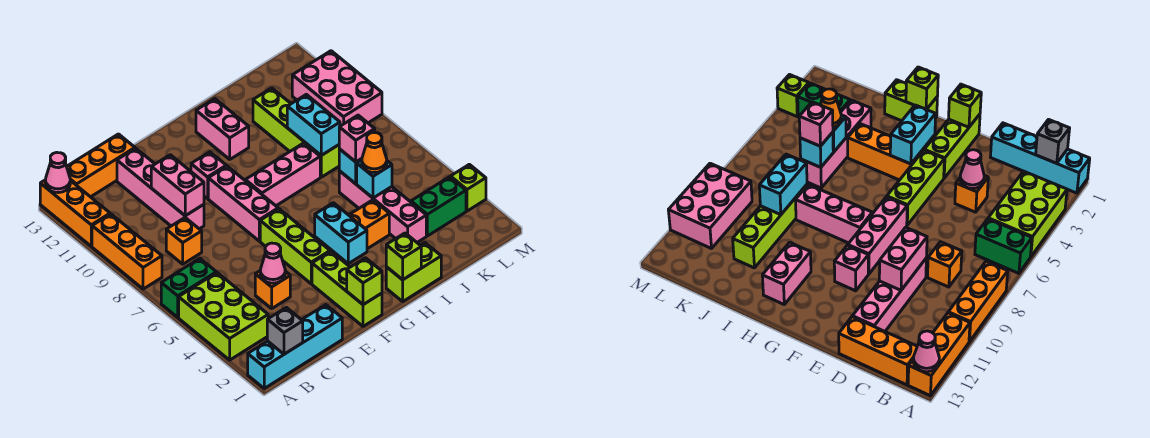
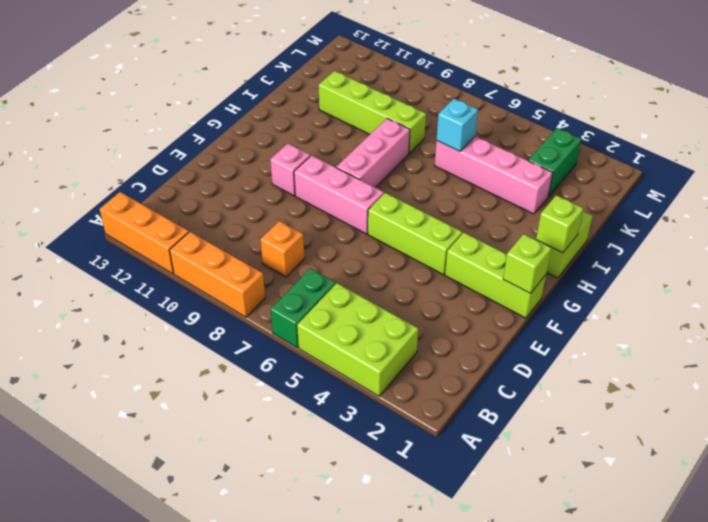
none -> cyan brick A1:D1 level 1
none -> orange brick B13:D13 level 1
none -> orange brick D4 level 1
none -> pink brick D9:D12 level 1

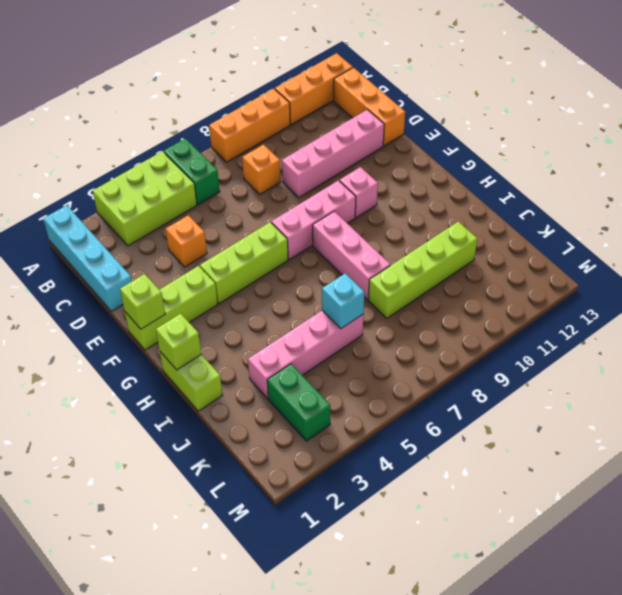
none -> orange brick G4:I4 level 1
none -> pink brick H11:H12 level 1
none -> pink brick L9:M11 level 1
none -> lime brick M3 level 1

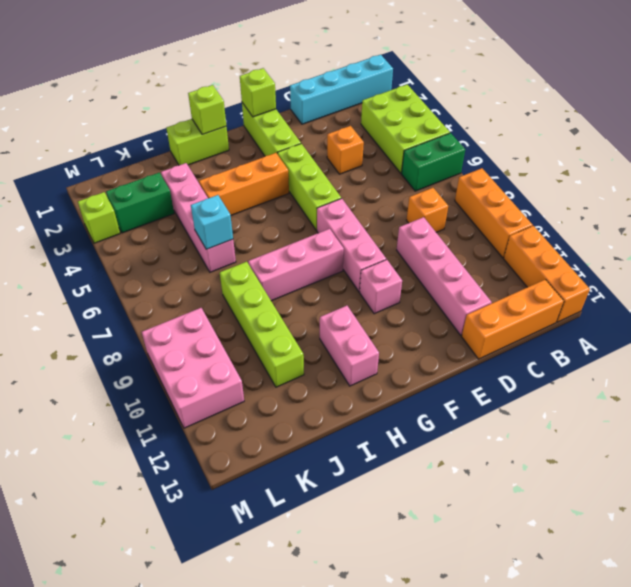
none -> pink cone A13 level 2
none -> grey brick B1 level 2
none -> pink cone D4 level 2
none -> pink brick D9:D10 level 2

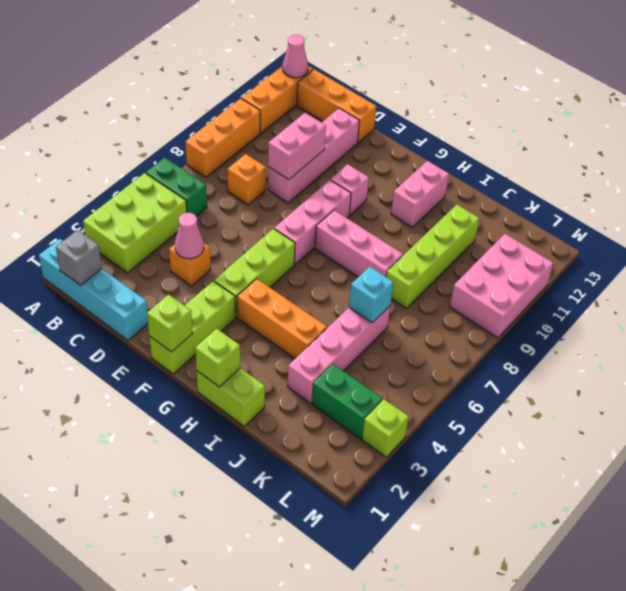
none -> cyan brick G3:G4 level 2
none -> cyan brick J5 level 2
none -> cyan brick J8:J9 level 2
none -> orange cone J5 level 3

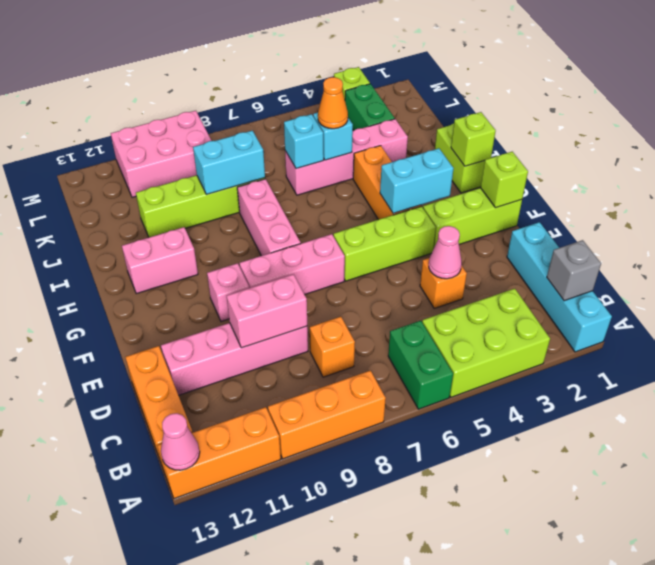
none -> pink brick J6 level 3

